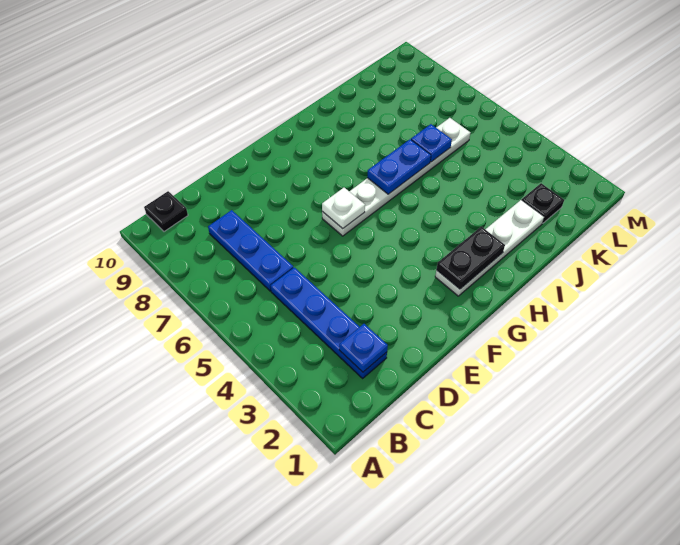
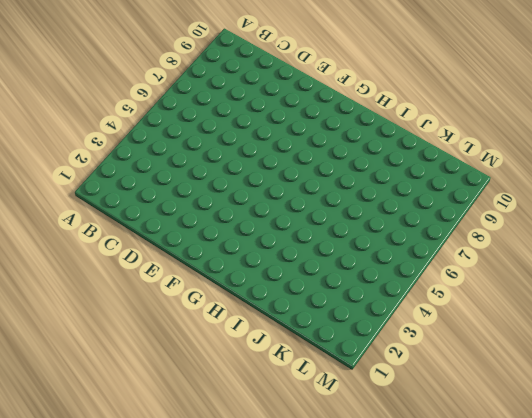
none -> black plate B10 level 1
none -> blue plate C2:C5 level 1

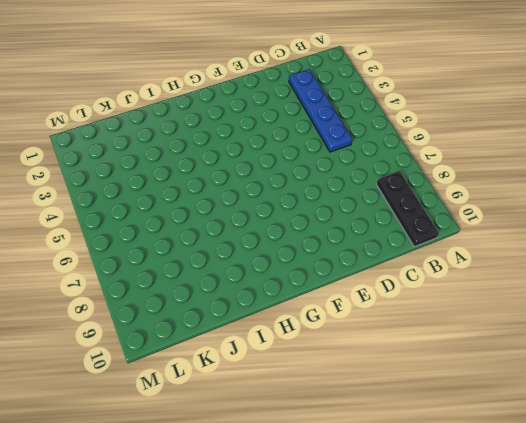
black plate B8:B10 level 1 -> black plate B10 level 1
none -> blue plate C6:C8 level 1
none -> white plate F6:K6 level 1

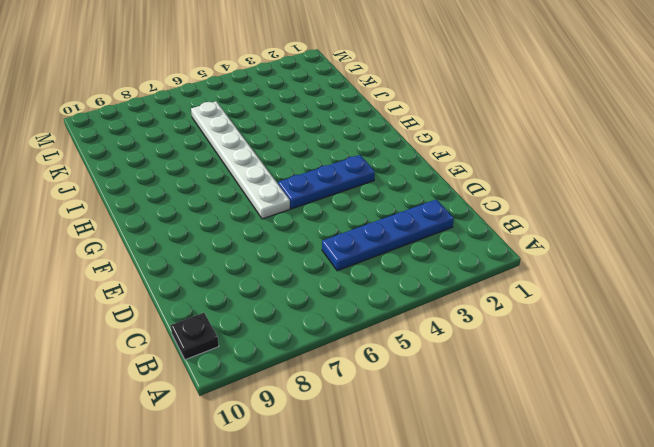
blue plate F3:F5 level 1 -> blue plate C6:C8 level 1
none -> white plate G2:J2 level 1
none -> black plate K2 level 1

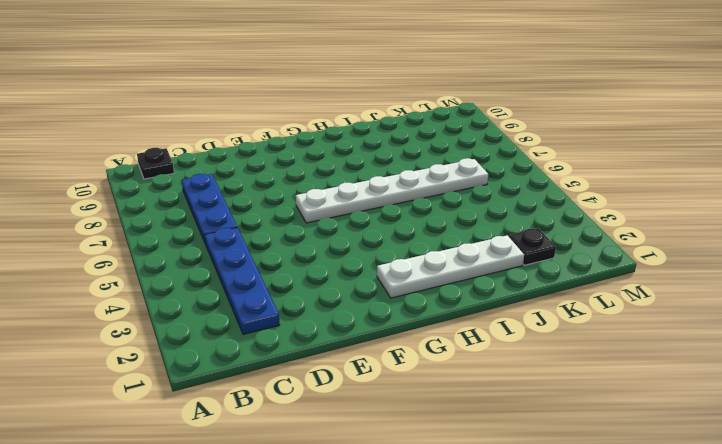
none -> blue plate C2 level 2
none -> white plate F6 level 2

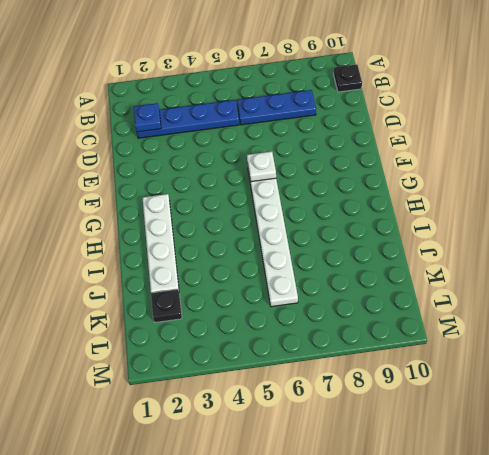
none -> black plate G2:H2 level 2
none -> blue plate H6:I6 level 2

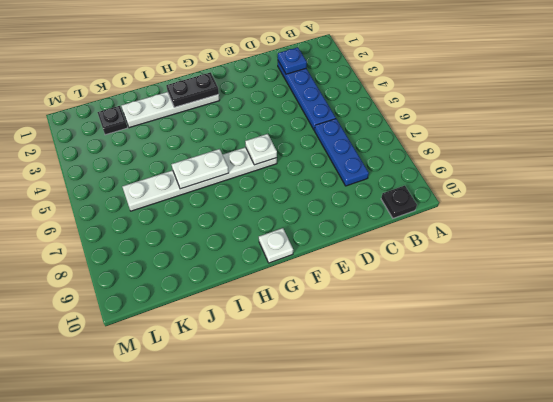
white plate G10 level 1 -> none
white plate H6:I6 level 2 -> blue plate H6:I6 level 2
none -> blue plate J6 level 2

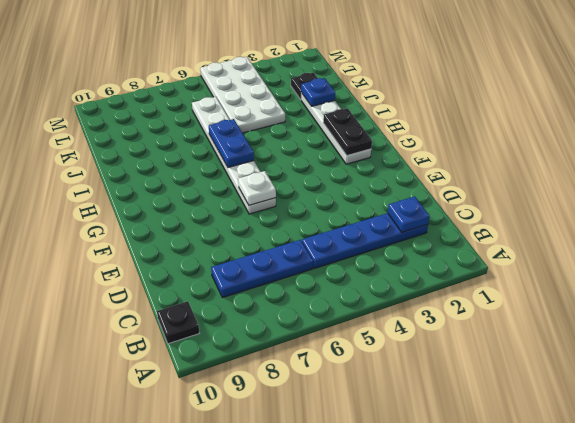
blue plate J2 level 2 -> blue plate J6 level 2
white plate J4:M5 level 1 -> none

